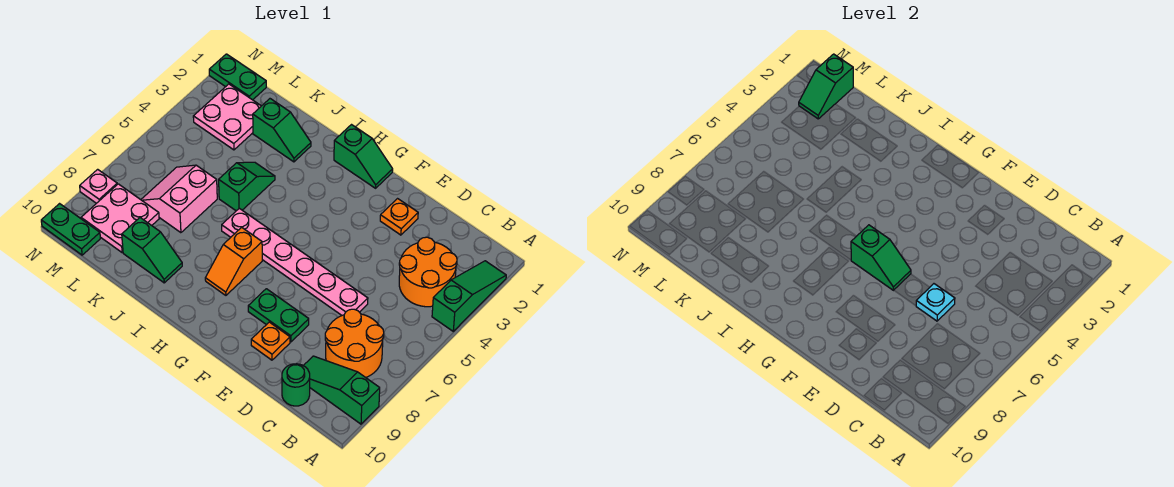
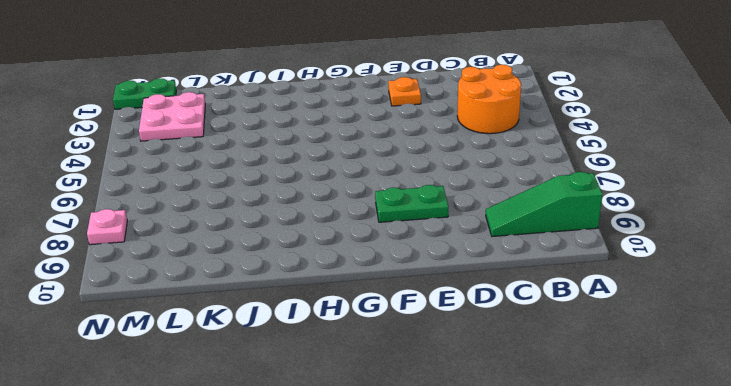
none -> green slope A2:A4 level 1 top 4
none -> orange round brick B7:C8 level 1
none -> green round brick C10 level 1

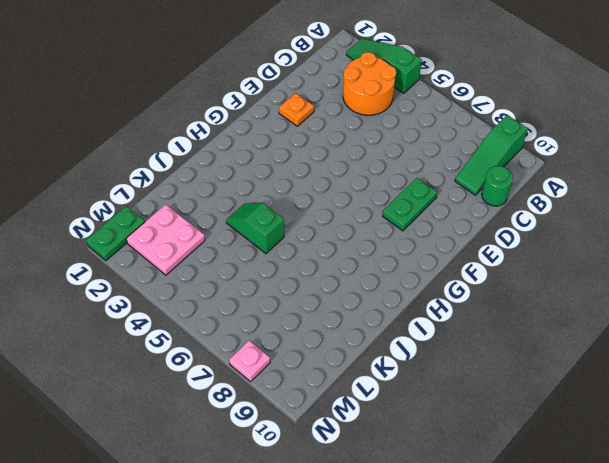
none -> orange round brick B7:C8 level 1
none -> pink plate D6:I6 level 1
none -> orange plate E9 level 1

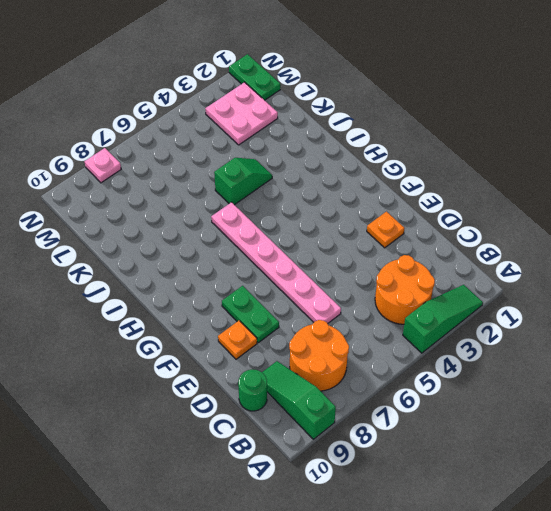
none -> green slope G1:H1 level 1 top H
none -> orange slope H7:H8 level 1 top 7
none -> green slope J2:K2 level 1 top K

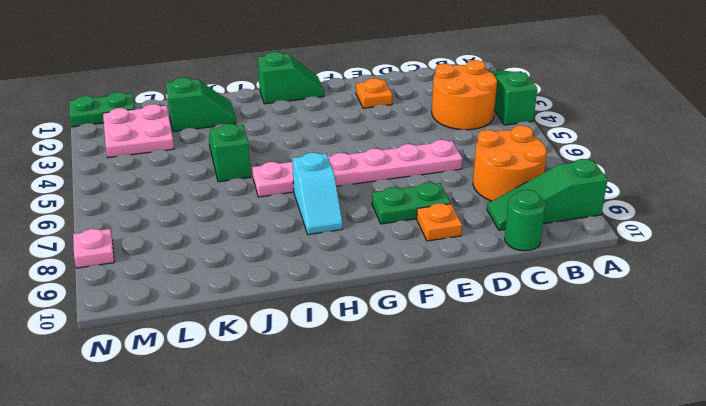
cyan slope H7:H8 level 1 top 7 -> orange slope H7:H8 level 1 top 7
none -> green slope J9:K9 level 1 top K
none -> pink slope K6:L7 level 1 top K
none -> pink plate L8:M9 level 1

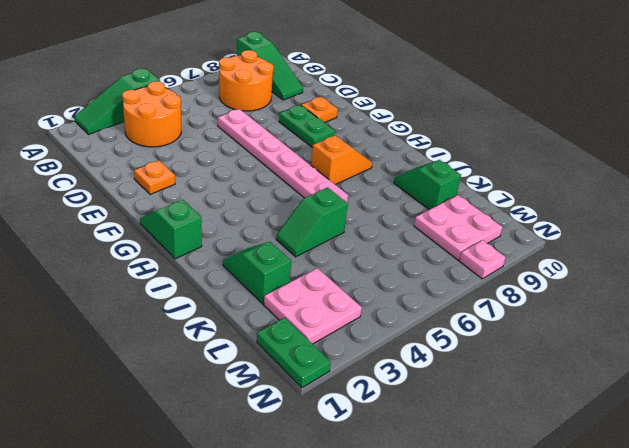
none -> green round brick C10 level 1
none -> pink slope K6:L7 level 1 top K
none -> green plate M10:N10 level 1

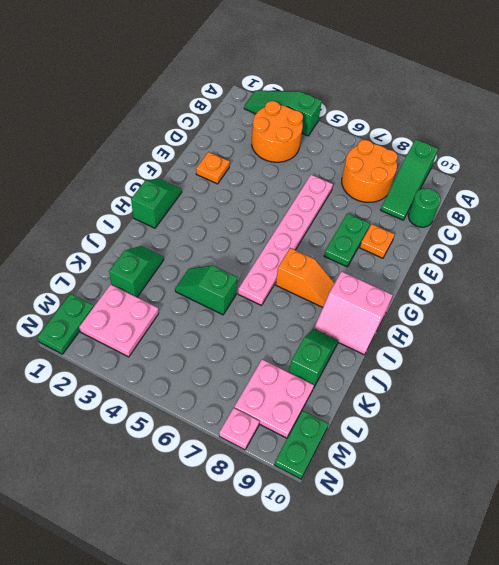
pink slope H9:I10 level 1 top H -> pink slope K6:L7 level 1 top K
none -> cyan plate D6 level 2
none -> green slope F6:G6 level 2 top G
none -> green slope M1:M2 level 2 top 1

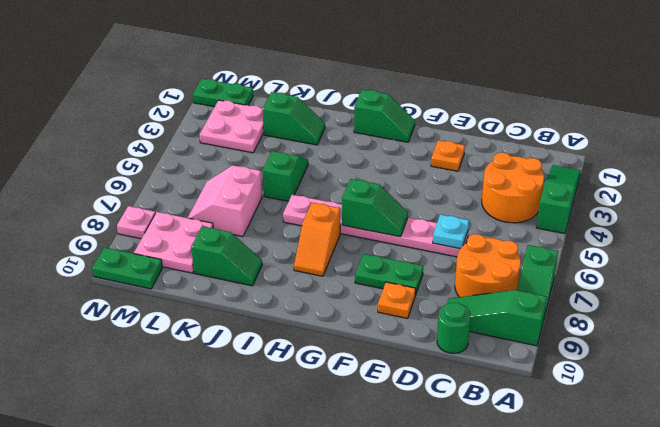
green slope A7:A8 level 1 top 7 -> green slope M1:M2 level 2 top 1

